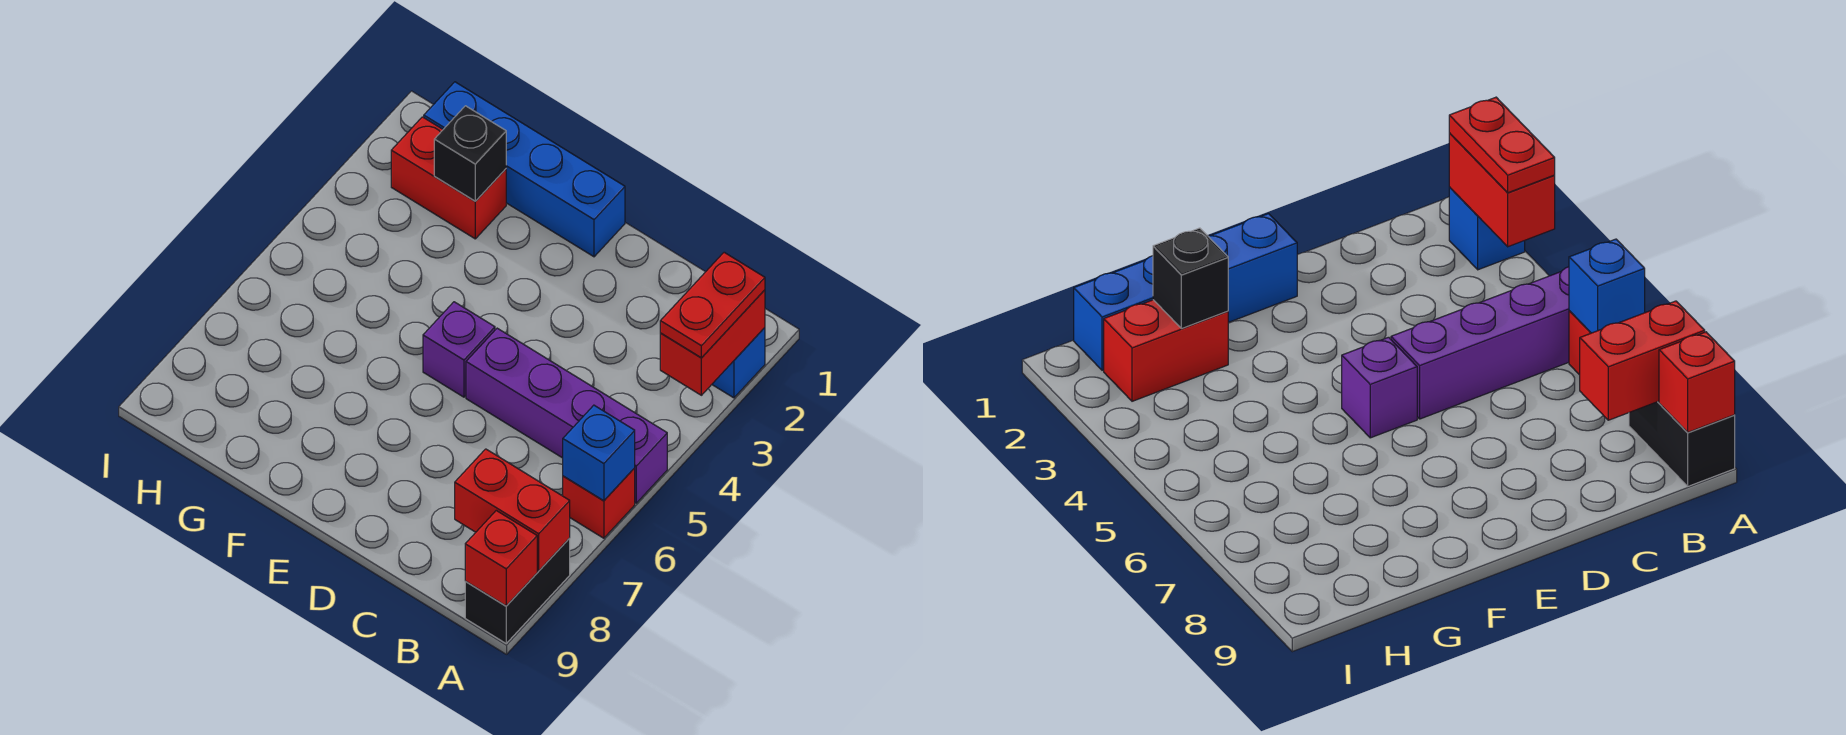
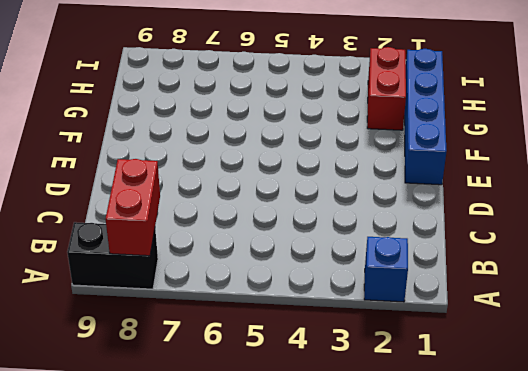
none -> purple brick A5:D5 level 1
none -> red brick A6 level 1
none -> purple brick E5 level 1

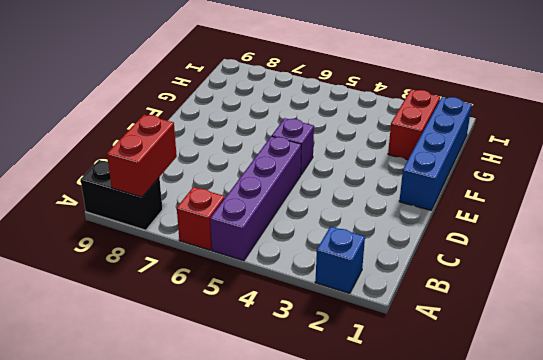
none -> red brick A2:A3 level 2
none -> blue brick A6 level 2
none -> red brick A9 level 2

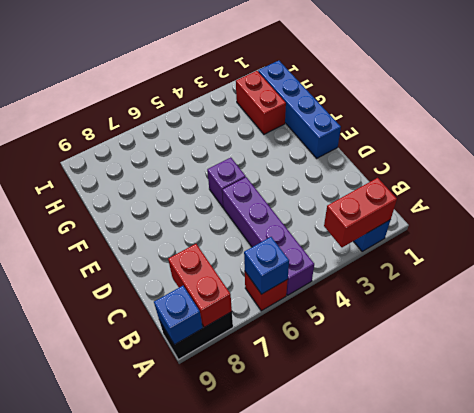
blue brick A9 level 2 -> red brick A9 level 2
none -> black brick G2 level 2
none -> red plate A2:A3 level 3

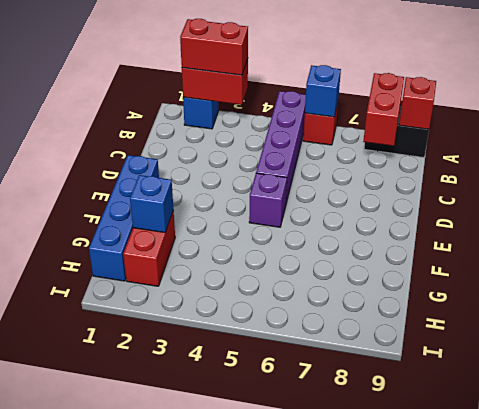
red brick A2:A3 level 3 -> red plate A2:A3 level 3
blue brick G2 level 2 -> black brick G2 level 2

